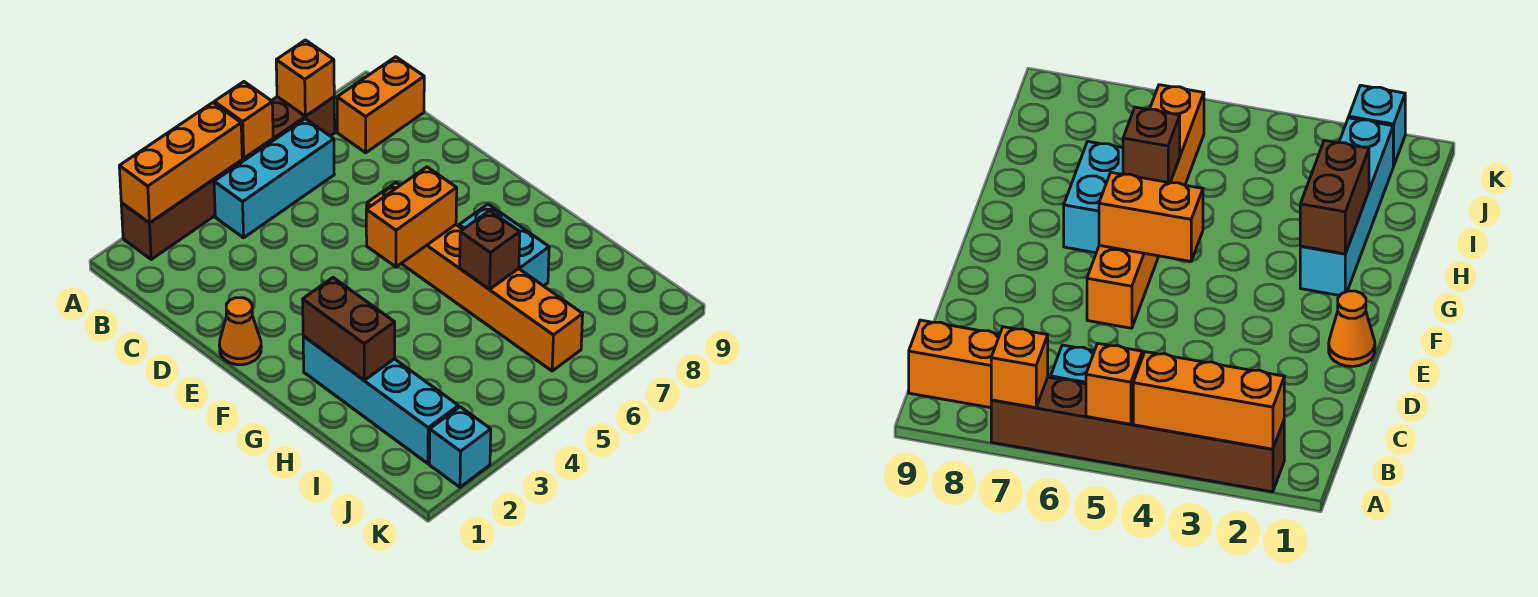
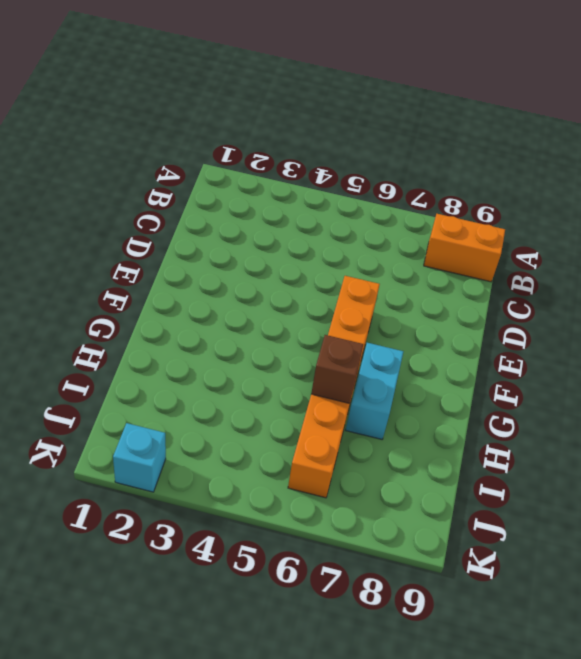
none -> brown brick A2:A7 level 1
none -> cyan brick B4:B6 level 1
none -> orange cone E1 level 1

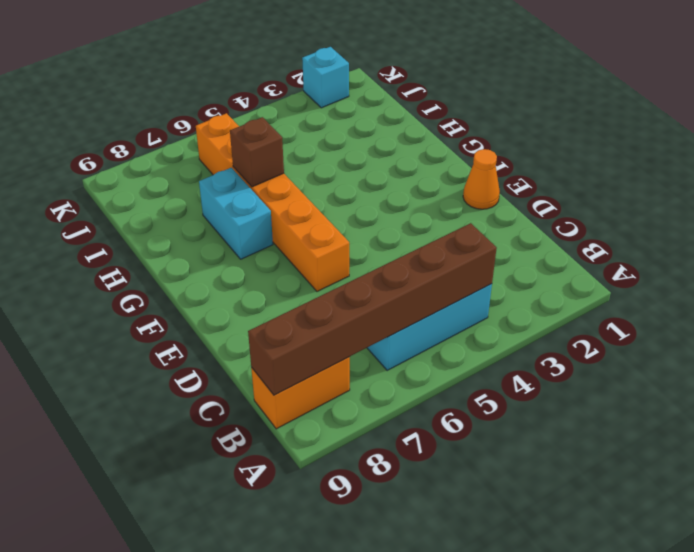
brown brick B4:B9 level 2 -> brown brick A2:A7 level 1
none -> cyan brick G2:J2 level 1
none -> orange brick A2:A4 level 2
none -> orange brick A5 level 2

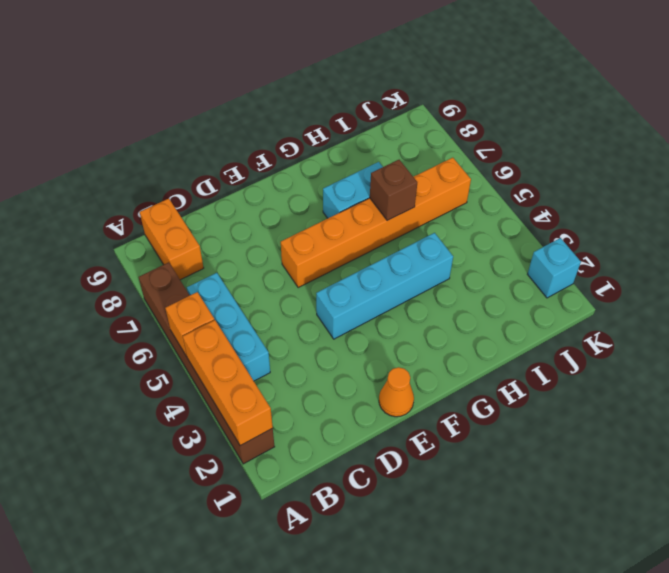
cyan brick E4:H4 level 1 -> cyan brick G2:J2 level 1
none -> orange brick A7 level 2
none -> orange brick F5:F6 level 2
none -> brown brick G2:H2 level 2

